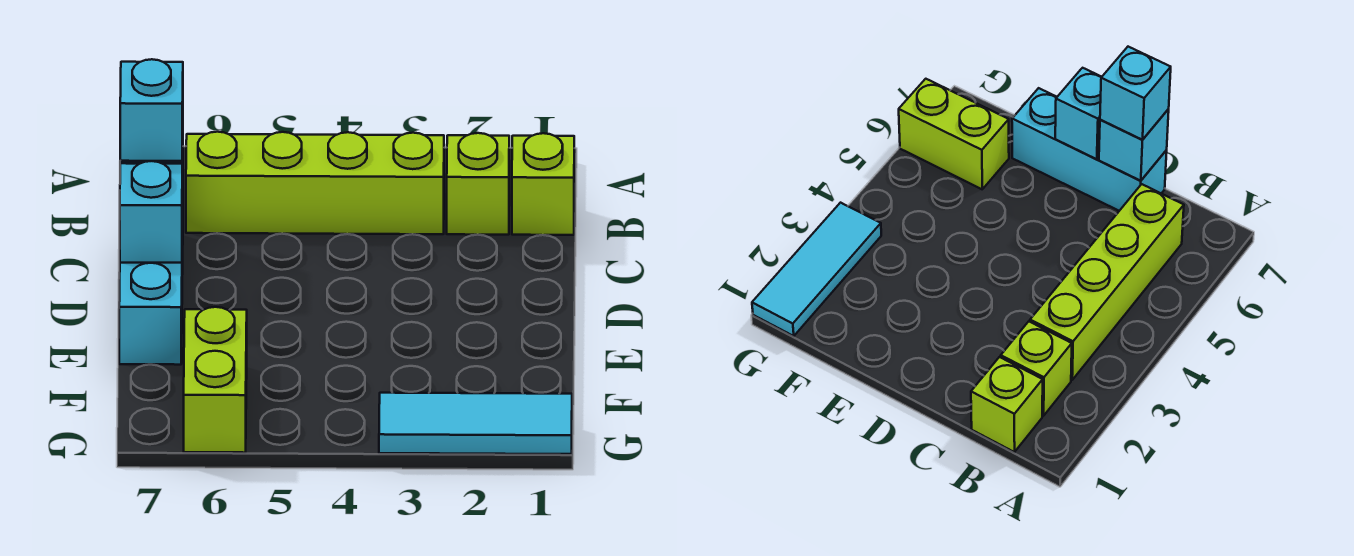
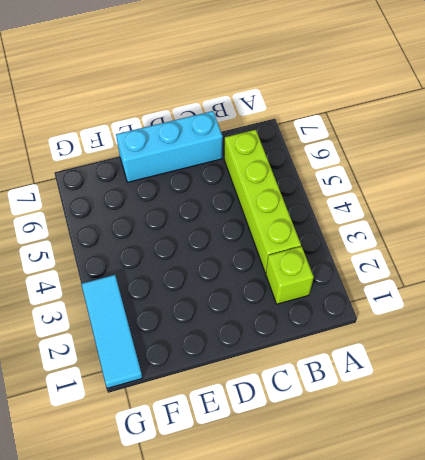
none -> lime brick B1 level 1
none -> lime brick F6:G6 level 1

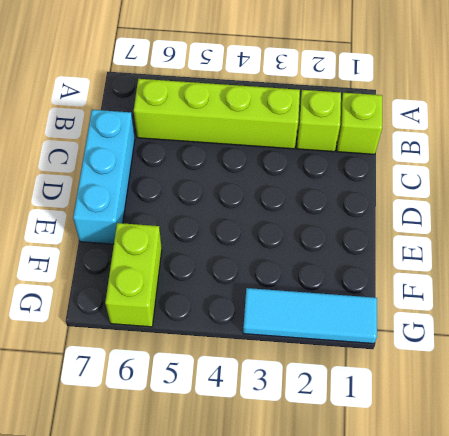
none -> cyan brick C7 level 2
none -> cyan brick D7 level 2

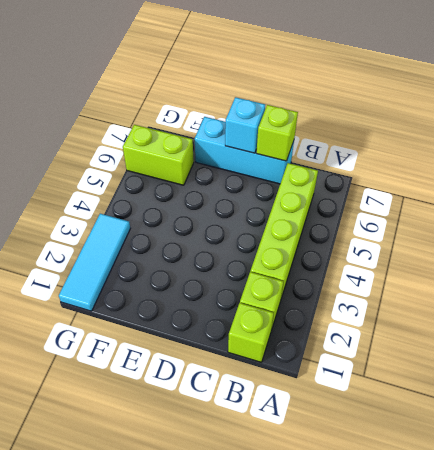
lime brick C7 level 2 -> cyan brick C7 level 2
none -> cyan brick C7 level 3

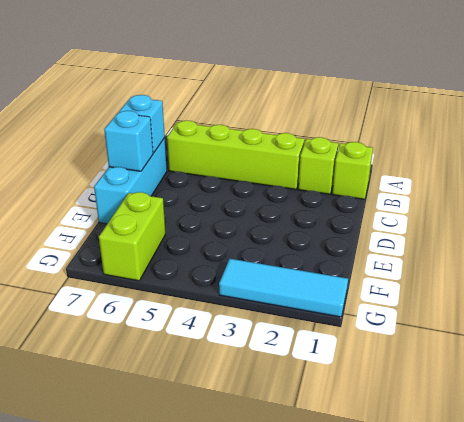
none -> cyan brick C7 level 3

